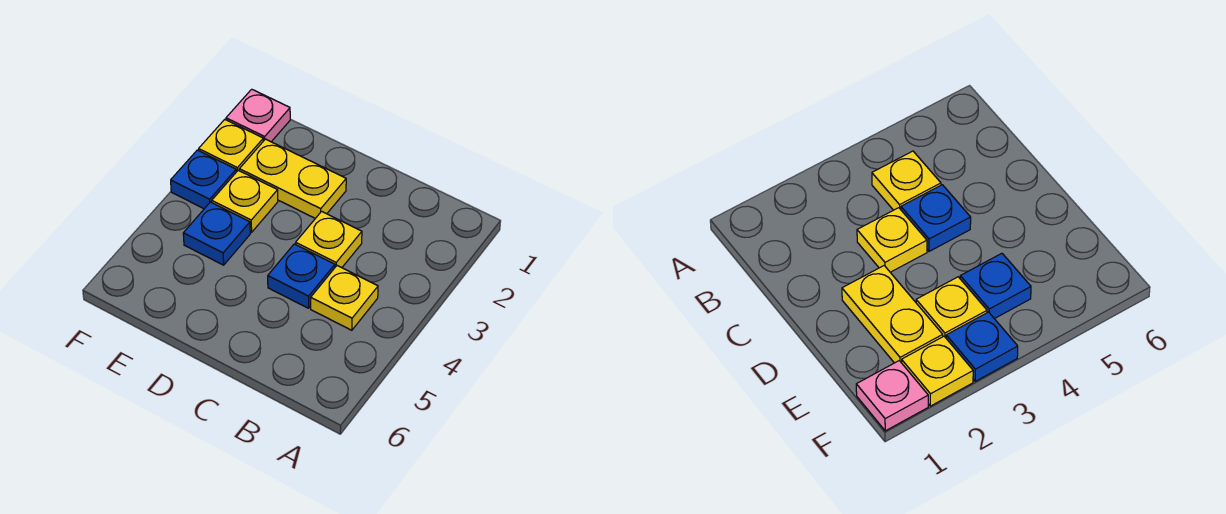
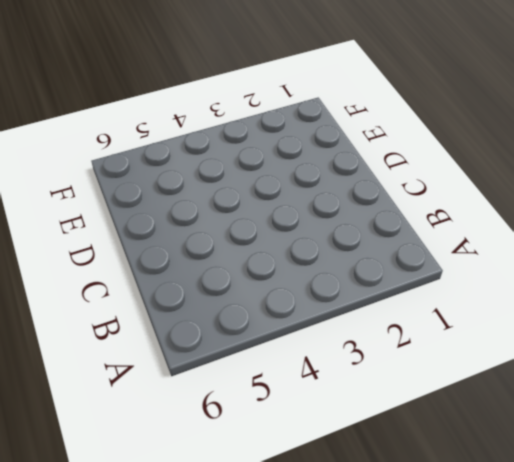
none -> yellow plate B4 level 1
none -> yellow plate C3 level 1

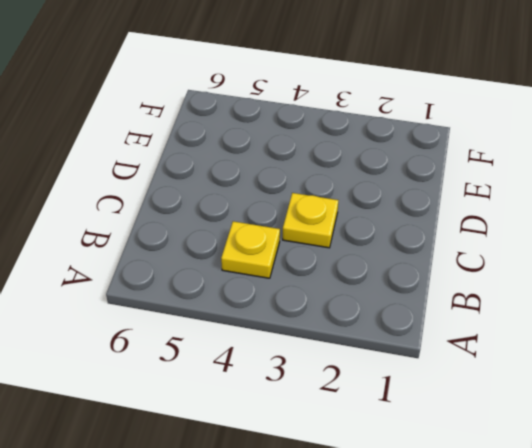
none -> blue plate C4 level 1
none -> yellow plate D2:E2 level 1

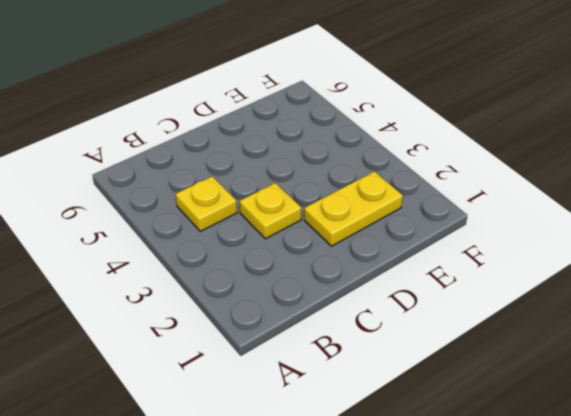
none -> blue plate C4 level 1
none -> yellow plate E3 level 1

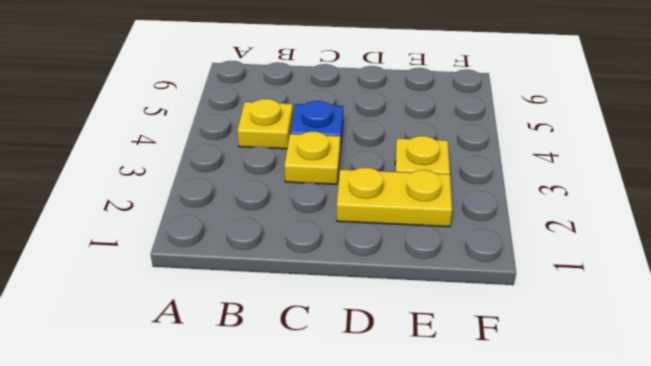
none -> blue plate E4 level 1
none -> pink plate F1 level 1

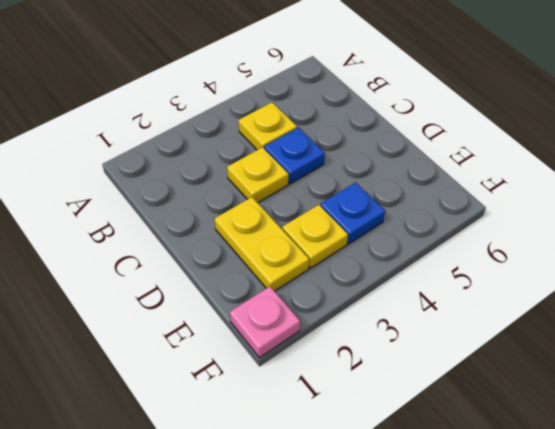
none -> yellow plate F2 level 1
none -> blue plate F3 level 1

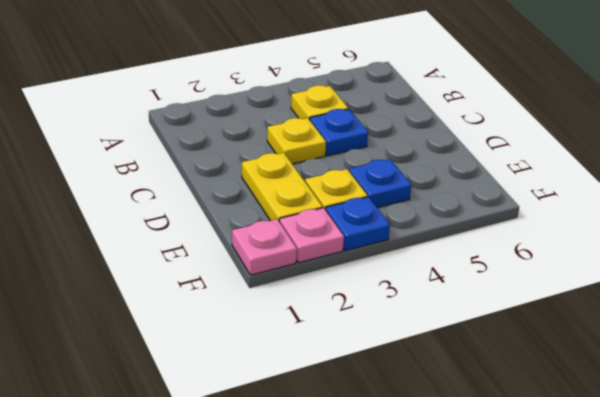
pink plate F2 level 1 -> yellow plate F2 level 1

